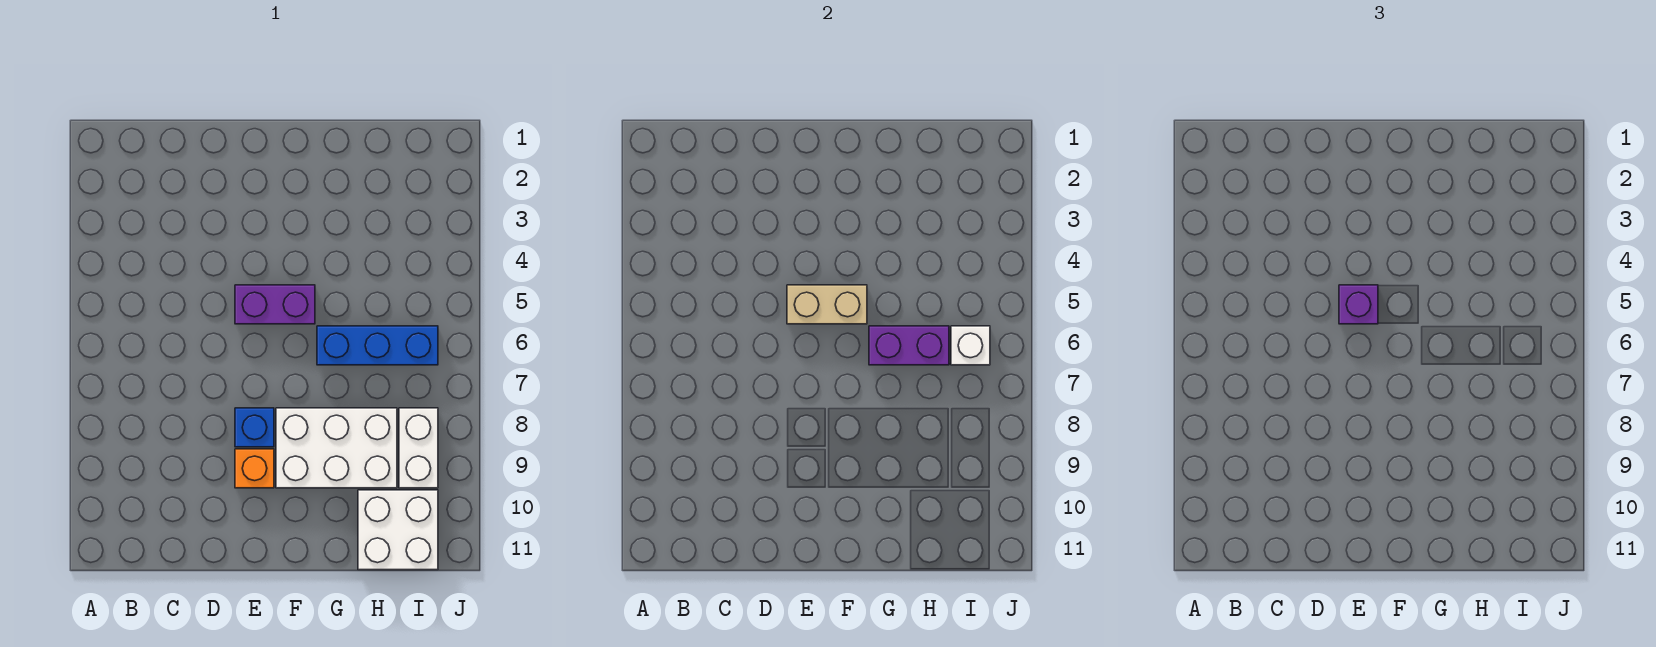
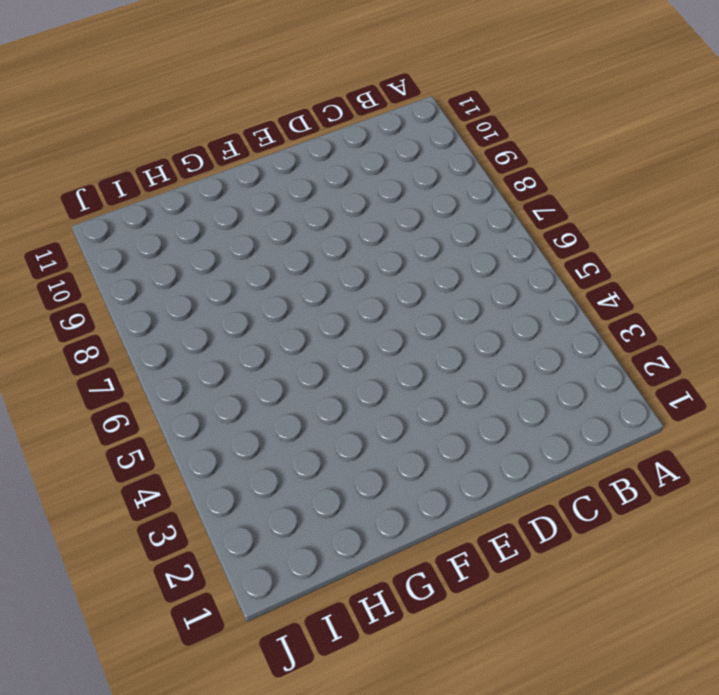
none -> purple brick E5:F5 level 1
none -> blue brick E8 level 1

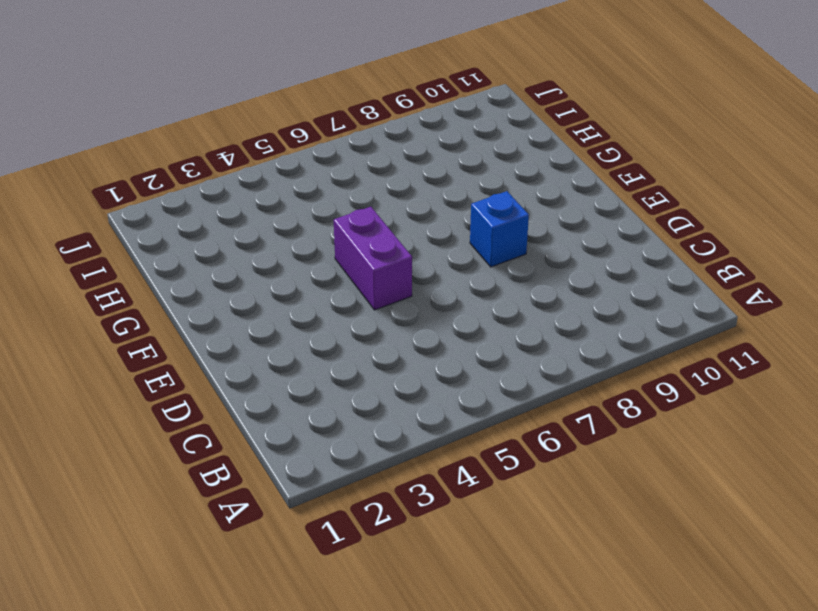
none -> orange brick E9 level 1
none -> white brick F8:H9 level 1

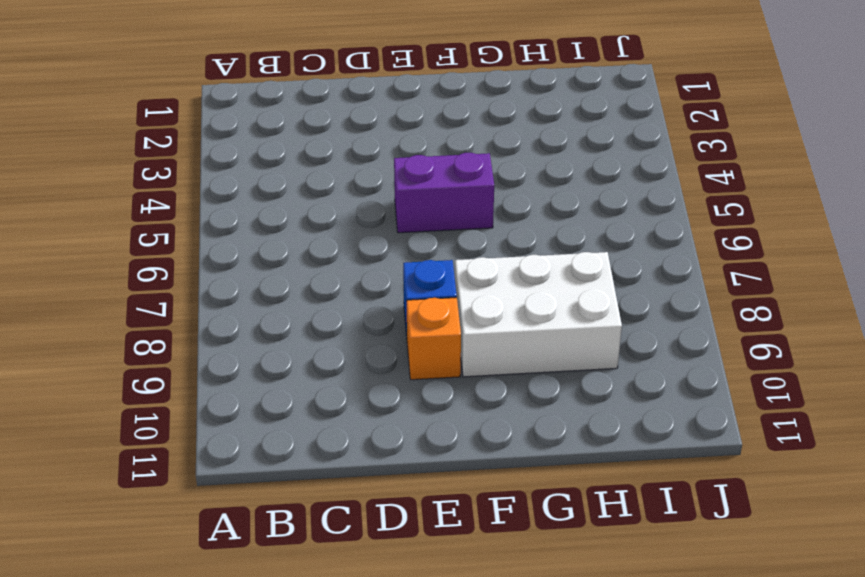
none -> blue brick G6:I6 level 1
none -> white brick H10:I11 level 1

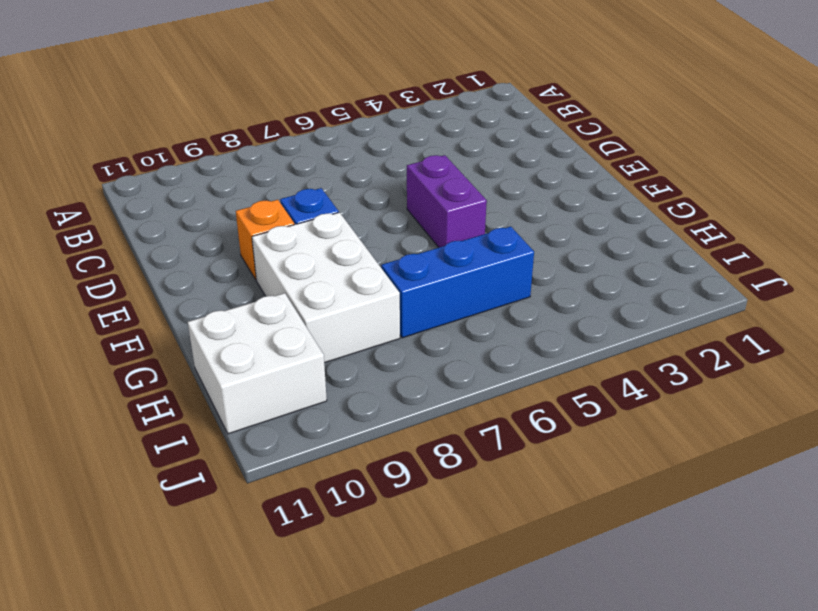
blue brick H5:H7 level 1 -> blue brick G6:I6 level 1
none -> white brick I8:I9 level 1
none -> tan brick E5:F5 level 2

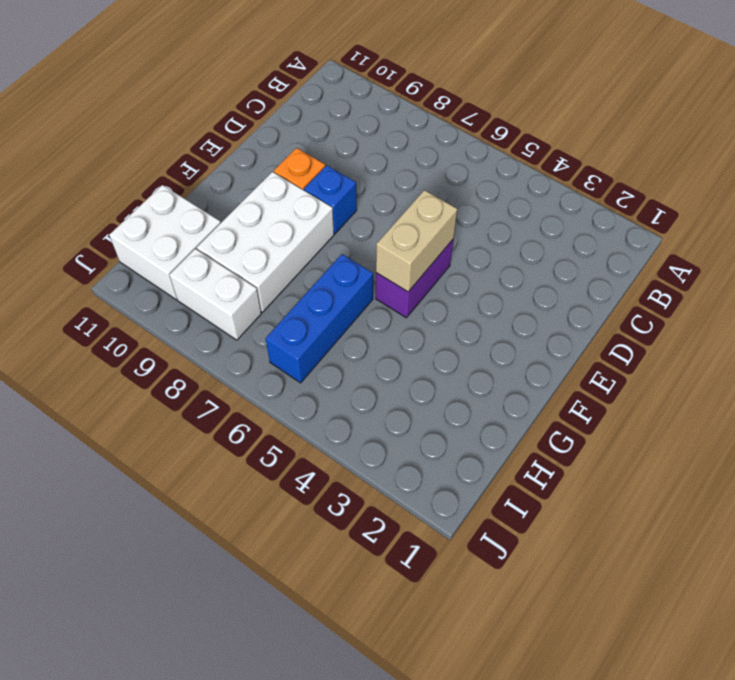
none -> purple brick G6:H6 level 2
none -> white brick I6 level 2

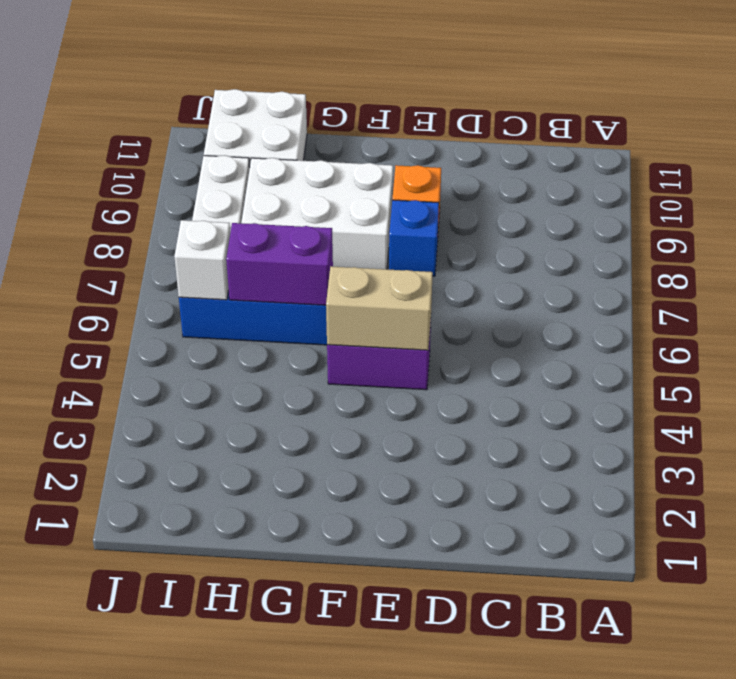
none -> purple brick E5 level 3

